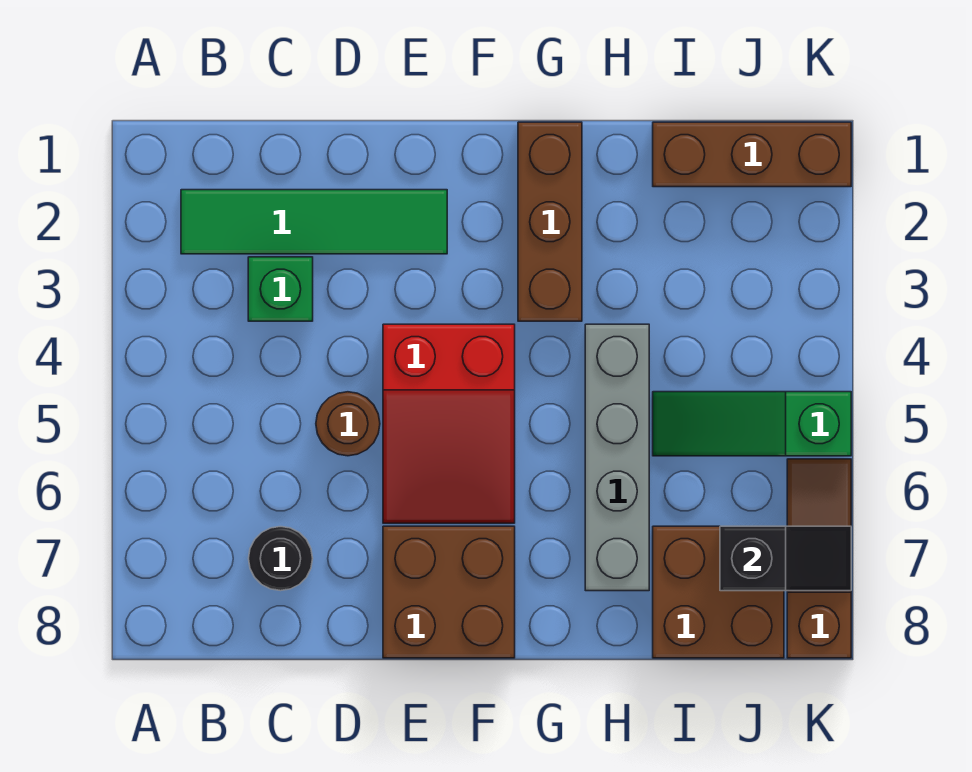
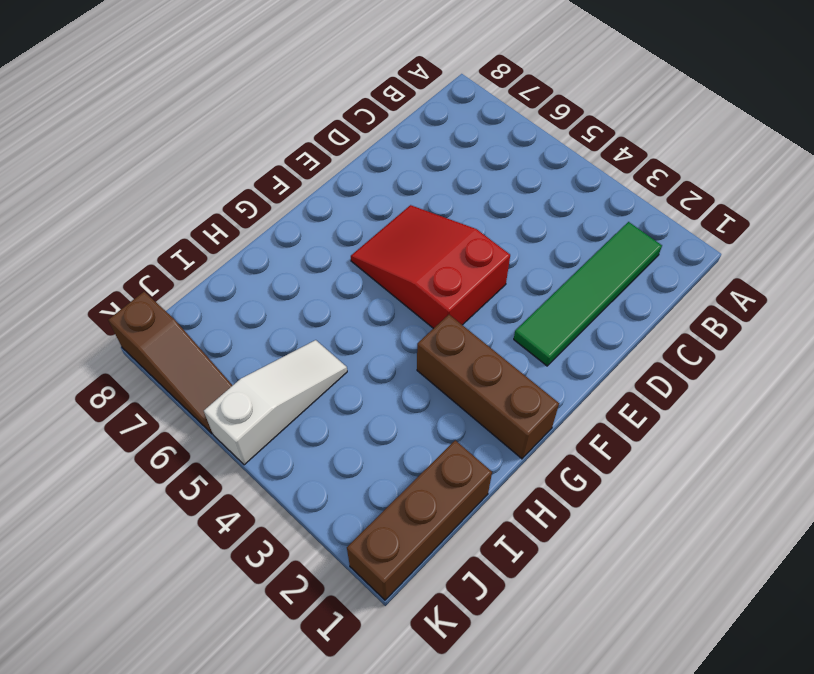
white slope I5:K5 level 1 top K -> green slope I5:K5 level 1 top K
none -> green brick C3 level 1
none -> black round brick C7 level 1
none -> brown round brick D5 level 1

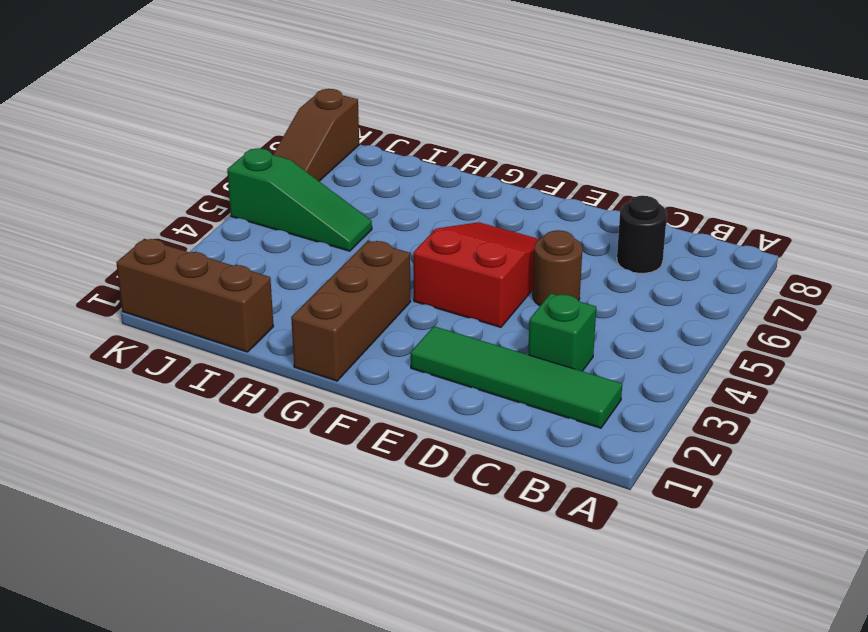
none -> brown brick E7:F8 level 1
none -> grey brick H4:H7 level 1
none -> brown brick I7:J8 level 1

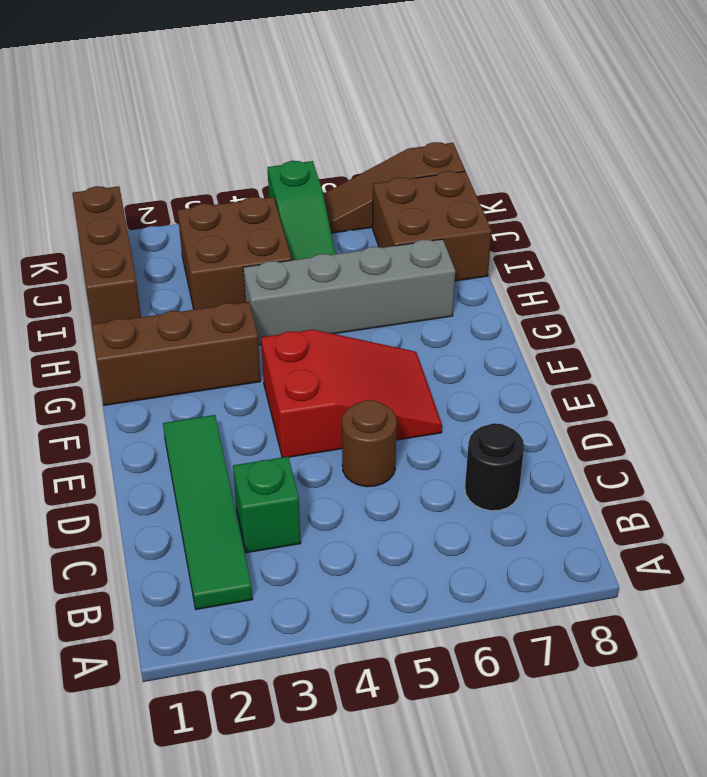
brown brick I3:J4 level 1 -> brown brick E7:F8 level 1
none -> black slope J7:K7 level 2 top J

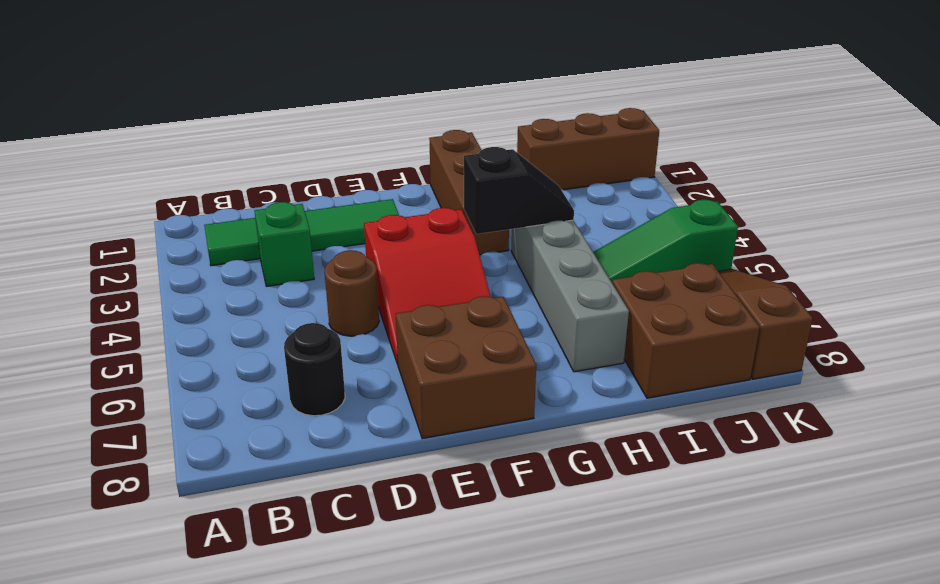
black slope G4:H4 level 2 top G -> black slope J7:K7 level 2 top J

